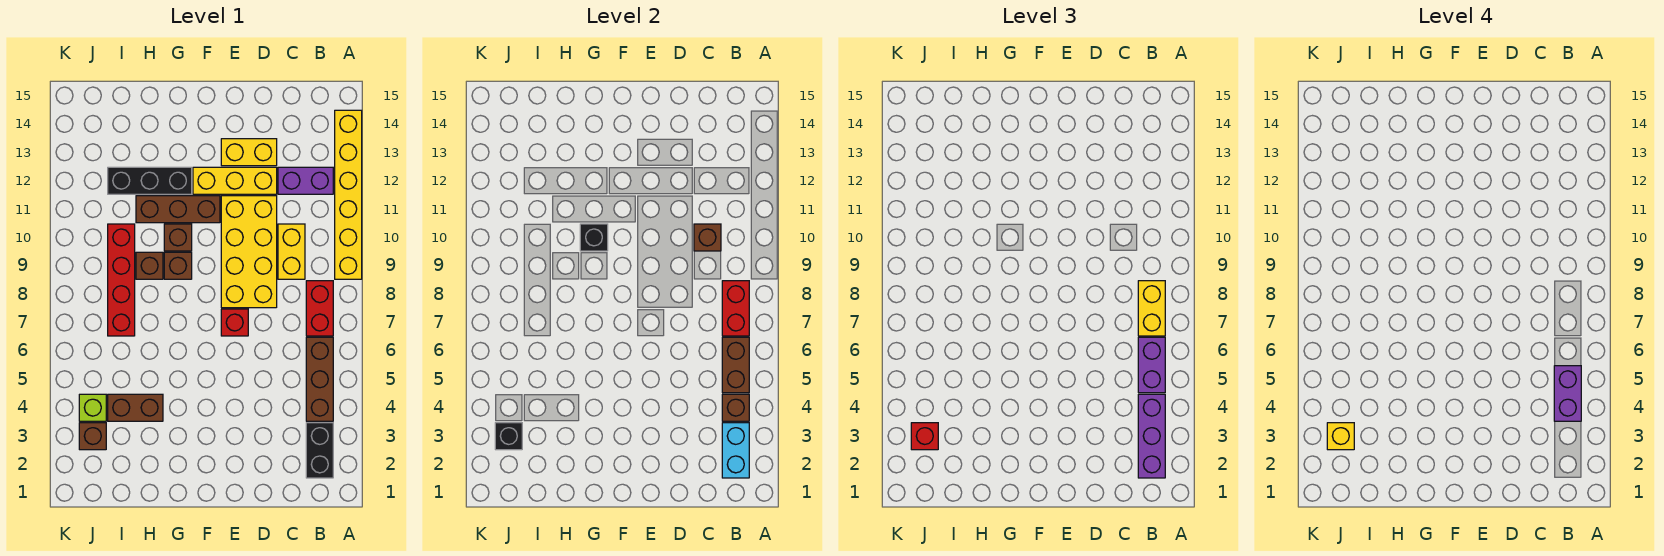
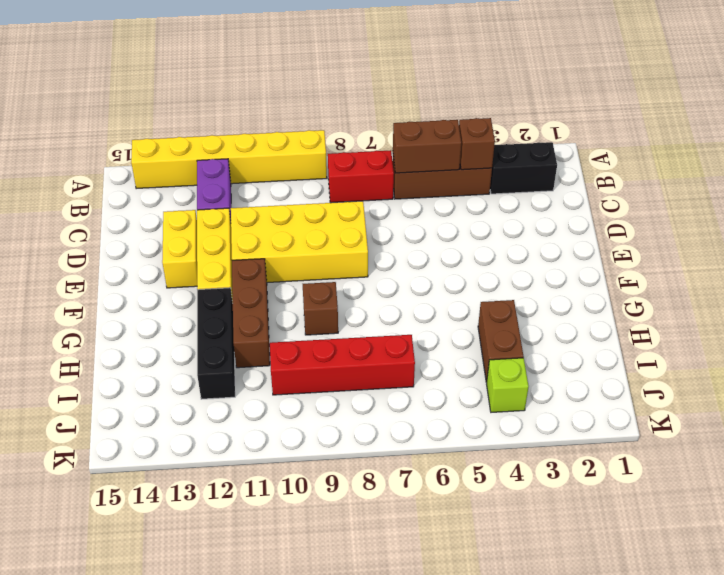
none -> yellow brick C9:C10 level 1
none -> red brick E7 level 1
none -> brown brick G10 level 1
none -> brown brick H9 level 1

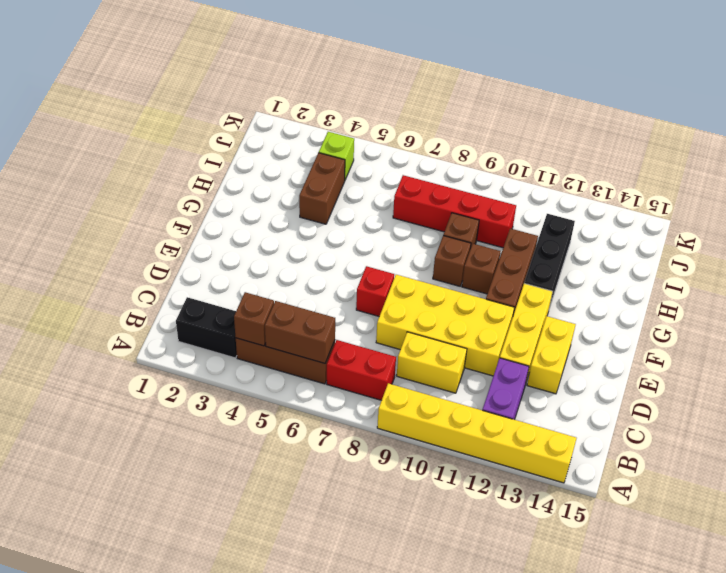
none -> brown brick J3 level 1
none -> cyan brick B2:B3 level 2
none -> red brick B7:B8 level 2
none -> brown brick C10 level 2

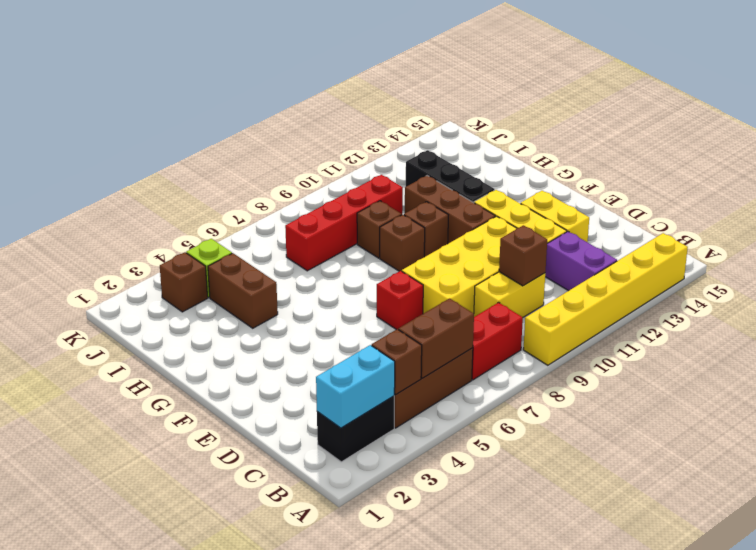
none -> red brick B7:B8 level 2
none -> black brick G10 level 2
none -> black brick J3 level 2
none -> purple brick B2:B4 level 3

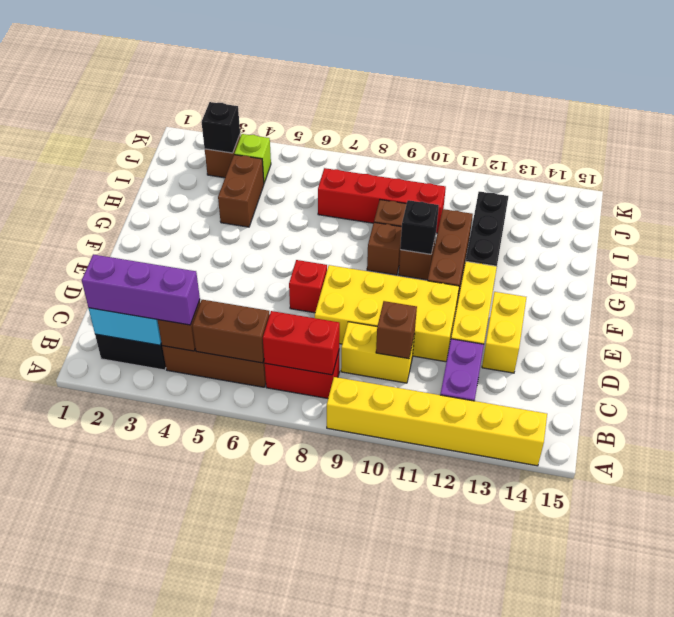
none -> purple brick B5:B6 level 3
none -> yellow brick B7:B8 level 3
none -> red brick J3 level 3
none -> purple brick B4:B5 level 4

